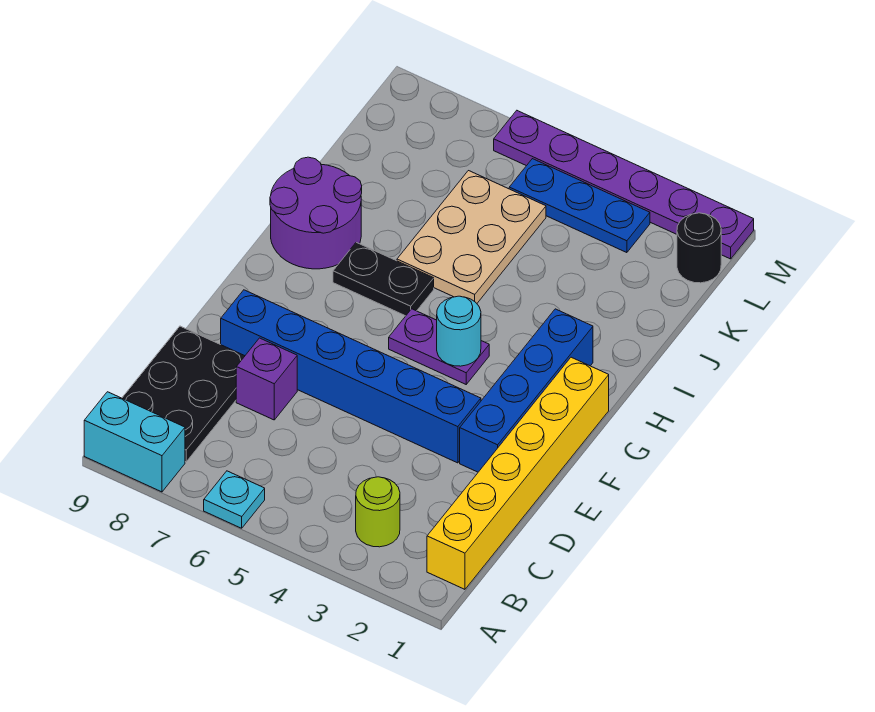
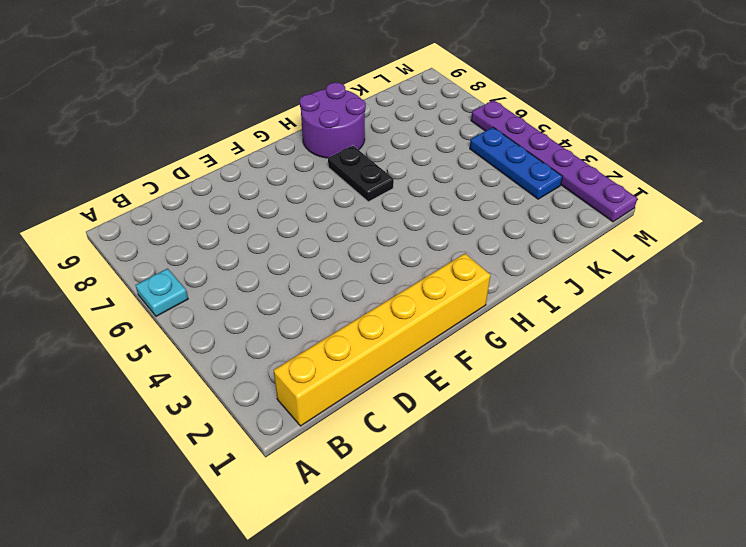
none -> cyan brick A8:A9 level 1
none -> lime round brick B3 level 1
none -> black plate B8:D9 level 1

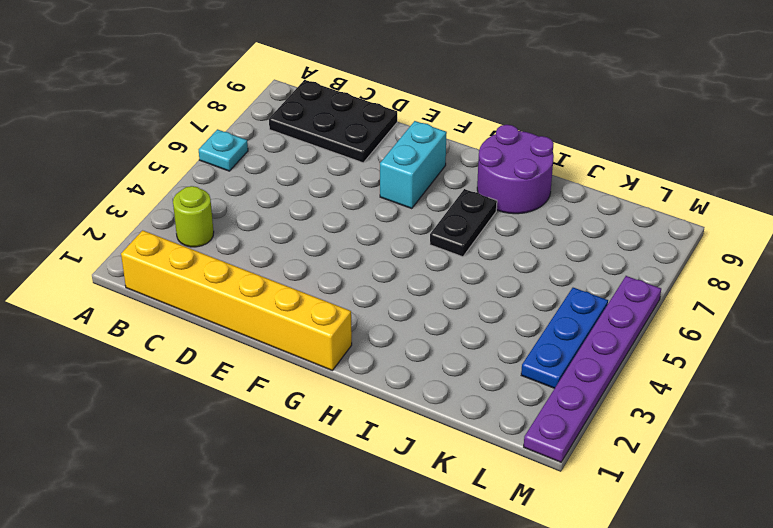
cyan brick F7:F8 level 1 -> cyan brick A8:A9 level 1
none -> purple brick D7 level 1
none -> blue brick E2:H2 level 1
none -> blue brick E3:E8 level 1

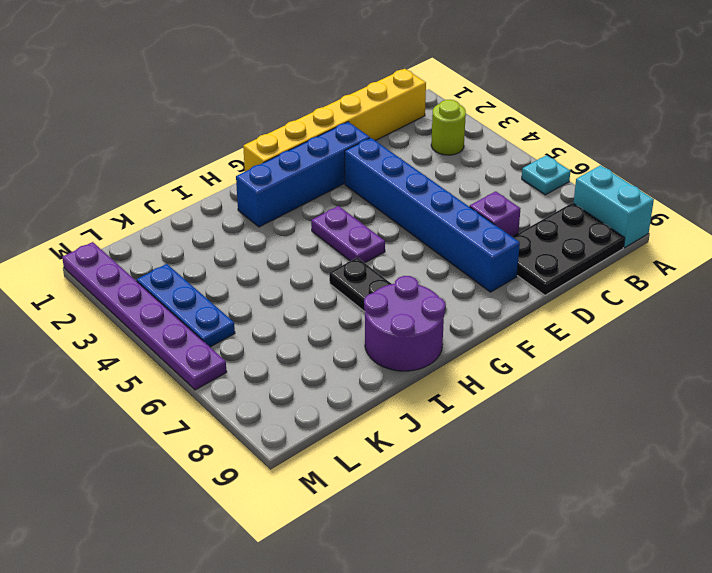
none -> tan plate I5:K6 level 1
none -> black round brick L1 level 1
none -> cyan round brick G4 level 2

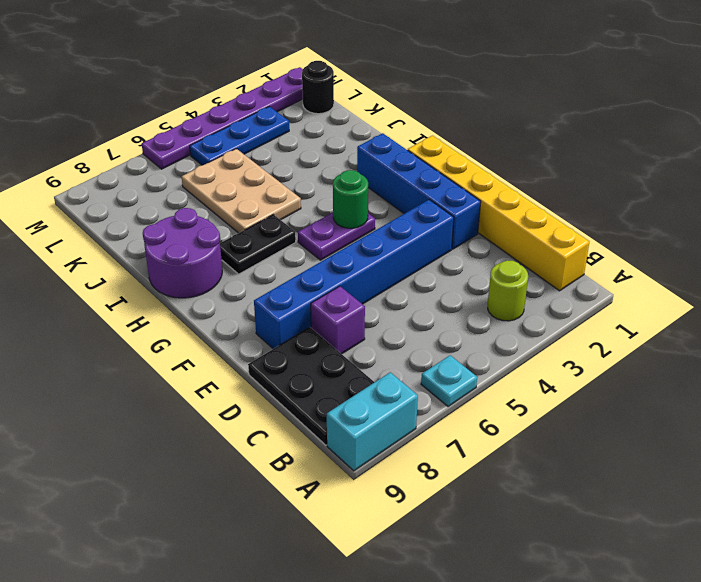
green round brick G4 level 2 -> cyan round brick G4 level 2

